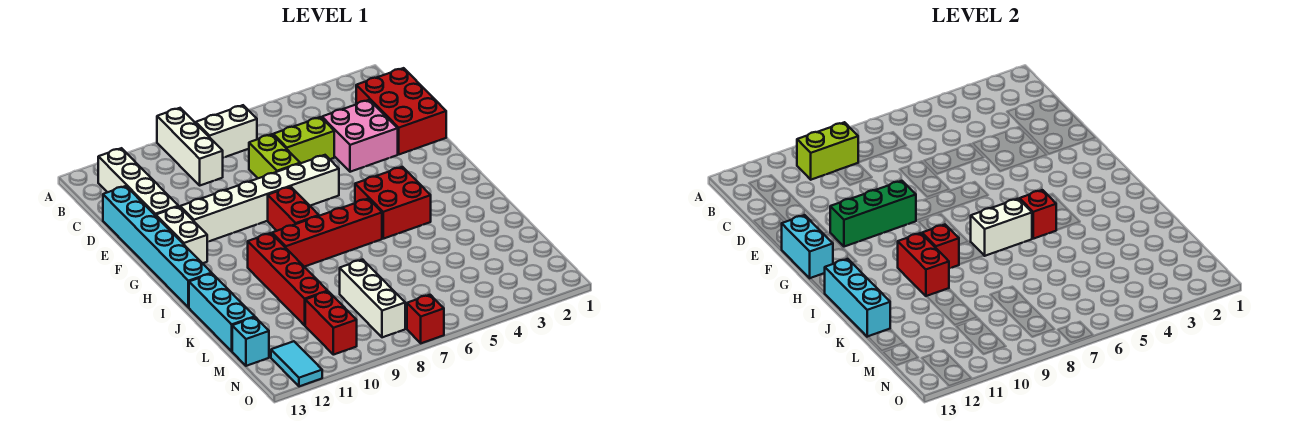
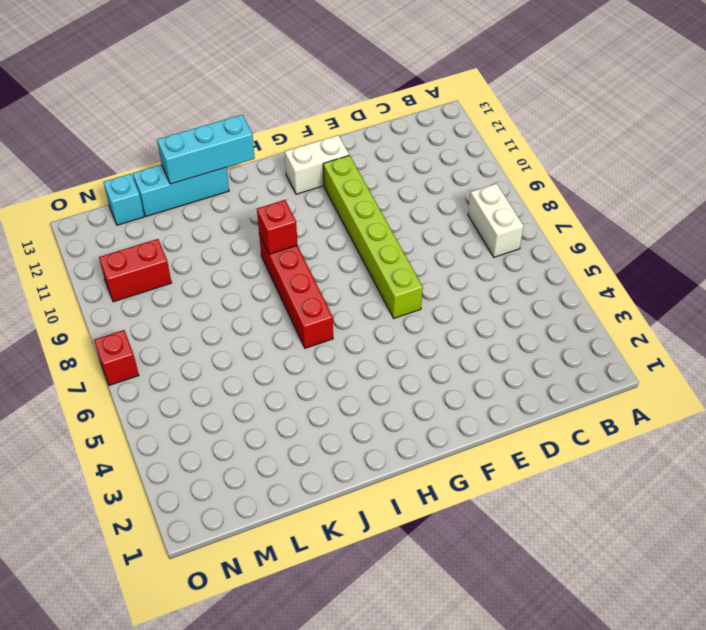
lime brick F6:F11 level 1 -> white brick F6:F11 level 1
none -> white brick A9:C9 level 1
none -> white brick B12:E12 level 1
none -> red brick C1:E2 level 1

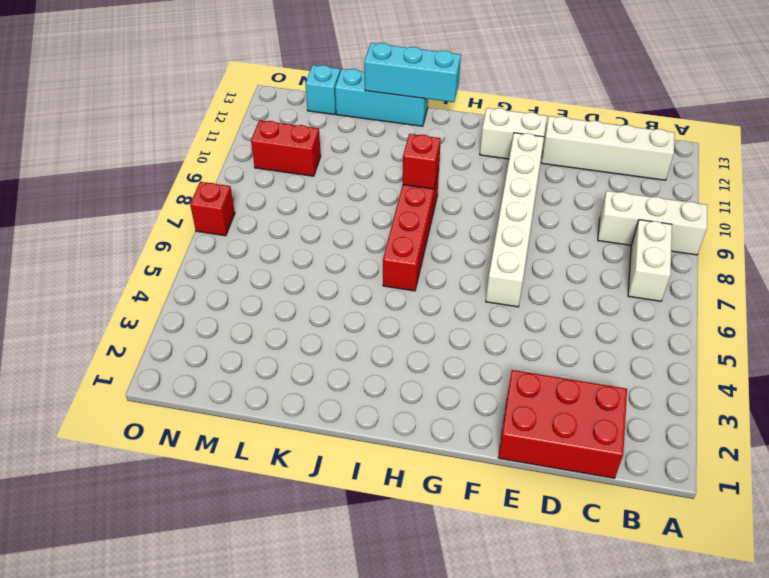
none -> pink brick D3:E4 level 1
none -> lime brick D5:D6 level 1
none -> lime brick D7:E7 level 1

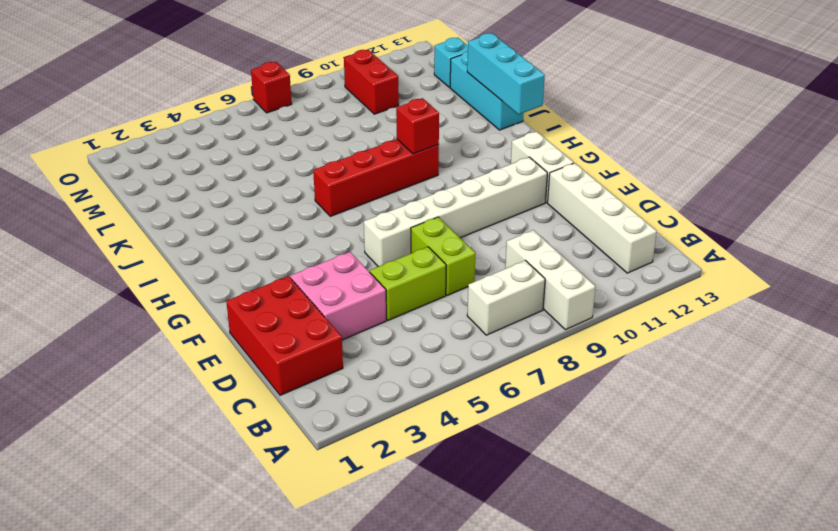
none -> cyan brick D13:I13 level 1
none -> red brick G8:H8 level 1
none -> red brick H4:I5 level 1

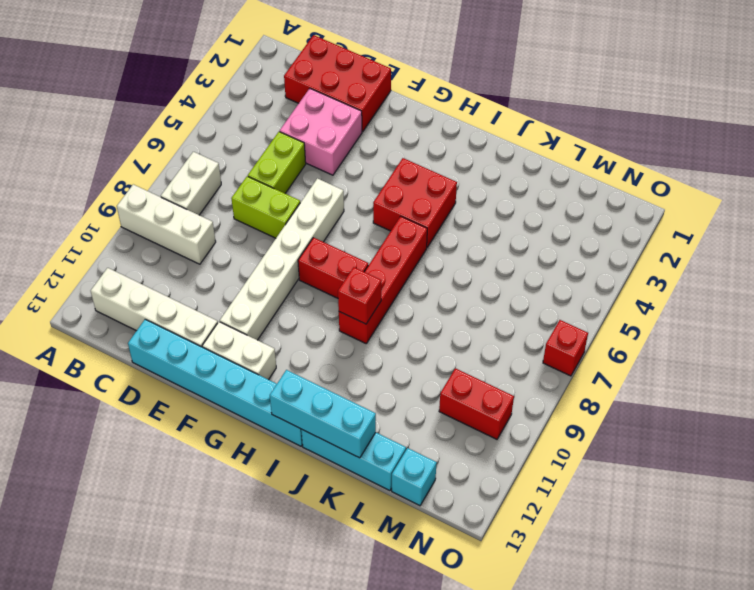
none -> red brick I10:L10 level 1
none -> white brick L8:N8 level 1
none -> cyan tile N12:O12 level 1

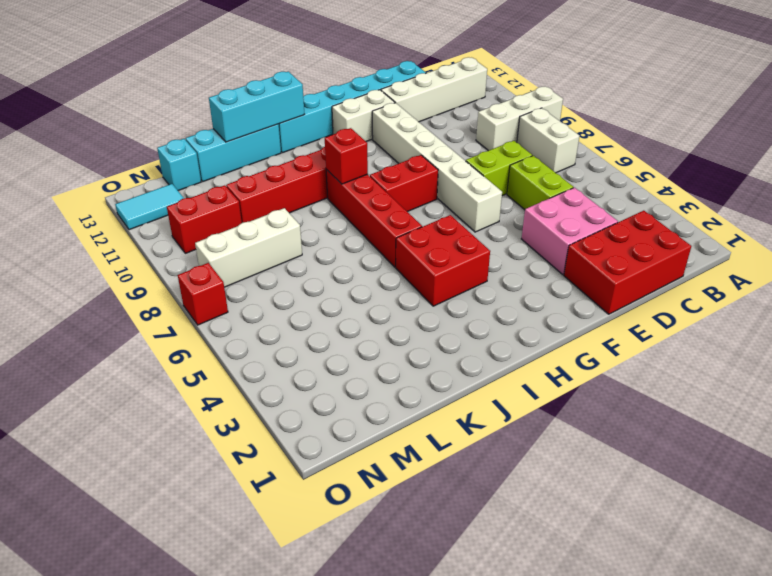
none -> lime brick B9:B10 level 2
none -> green brick F9:F11 level 2
none -> cyan brick F13:G13 level 2

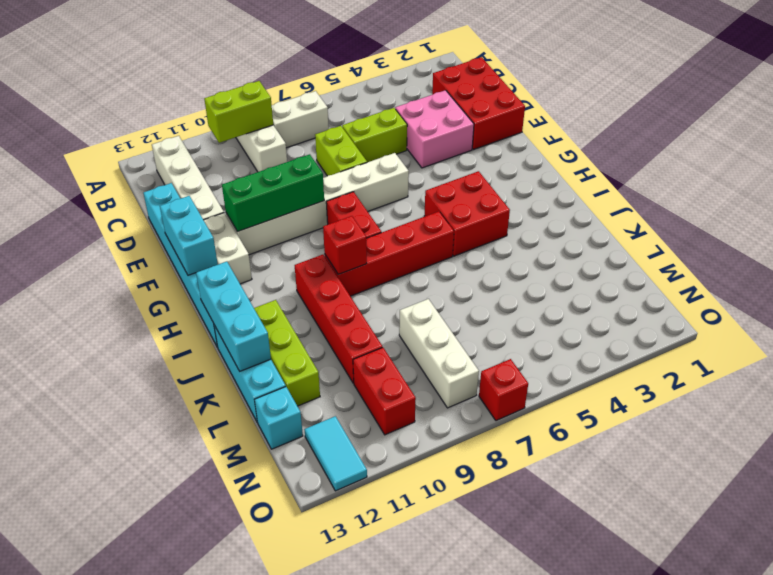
lime brick J12:L12 level 1 -> none
none -> red brick I5 level 2
none -> white brick I6:I7 level 2
none -> red brick I10:J10 level 2

